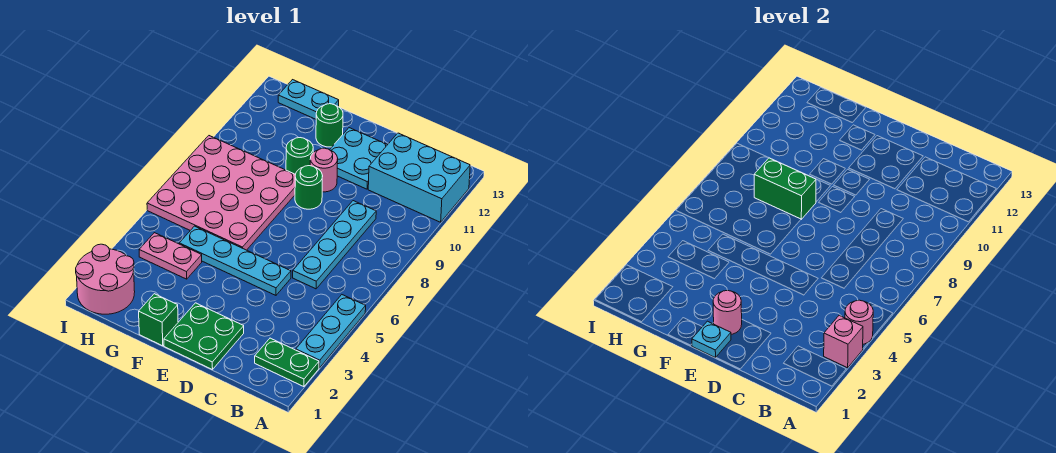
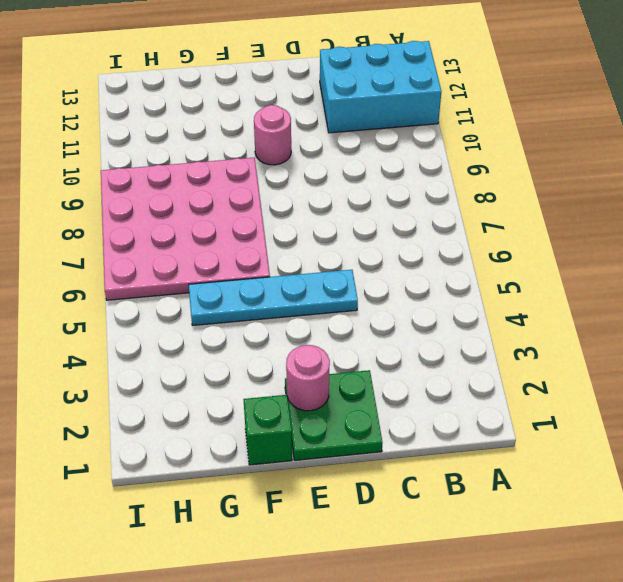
none -> green plate A2:B2 level 1
none -> cyan plate A3:A5 level 1
none -> cyan plate C6:C9 level 1

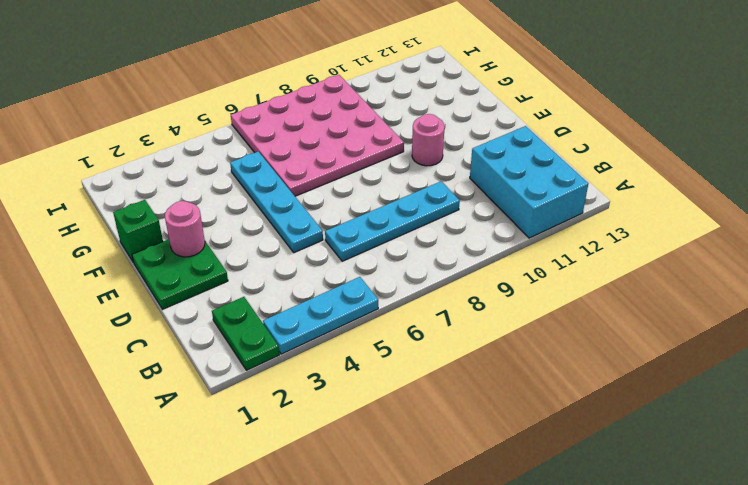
none -> cyan plate D11:E12 level 1
none -> green round brick E9 level 1
none -> green round brick F10 level 1

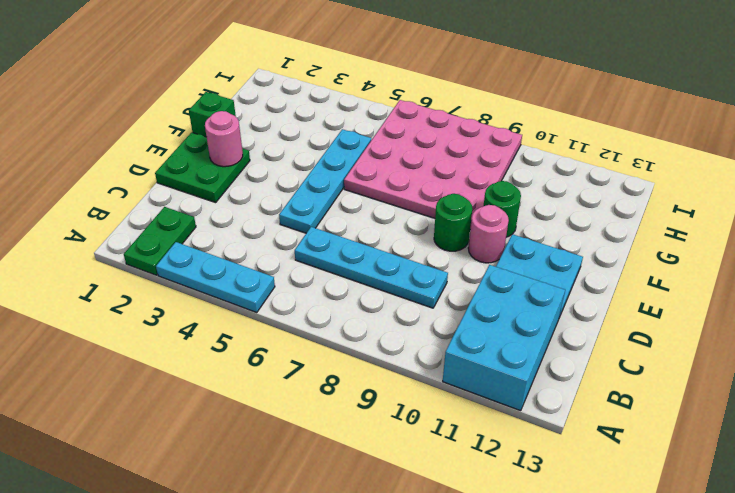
none -> green round brick F12 level 1
none -> pink plate G4:H4 level 1
none -> cyan plate G13:H13 level 1

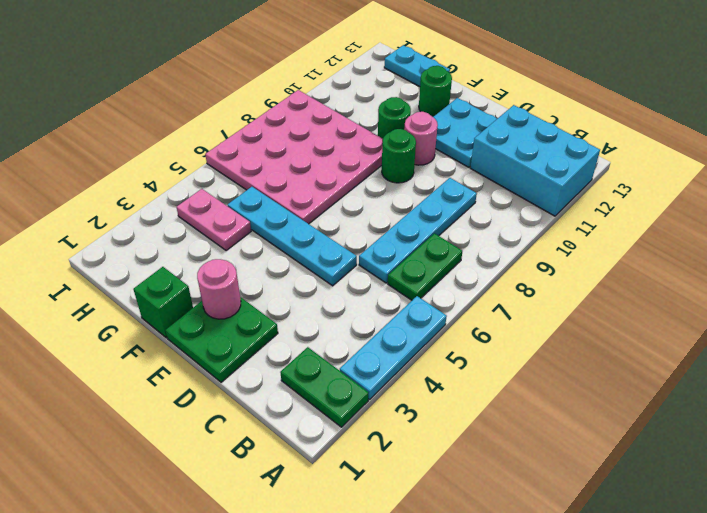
green plate B6:B7 level 1 -> none
none -> pink round brick H1:I2 level 1
none -> pink brick A3 level 2
none -> pink round brick A4 level 2

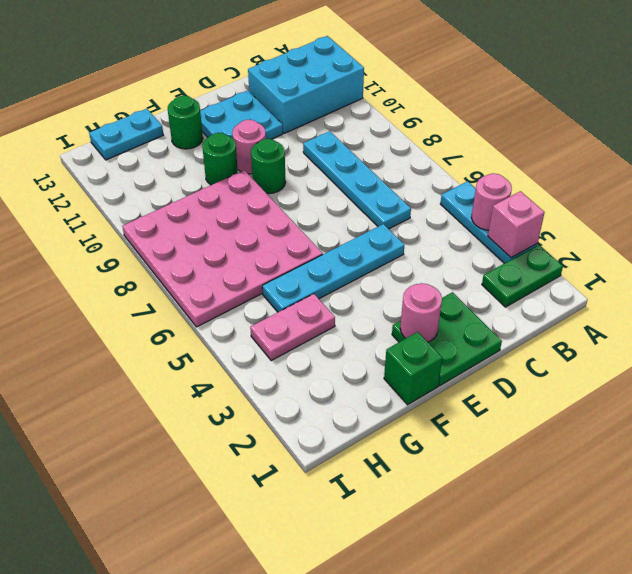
none -> pink round brick H1:I2 level 1
none -> cyan plate E1 level 2
none -> green brick F8:G8 level 2

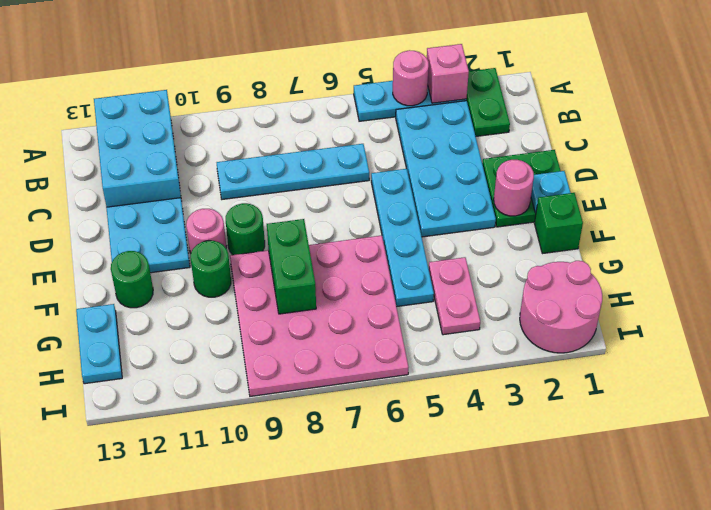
cyan plate B3:E4 level 1 -> none

